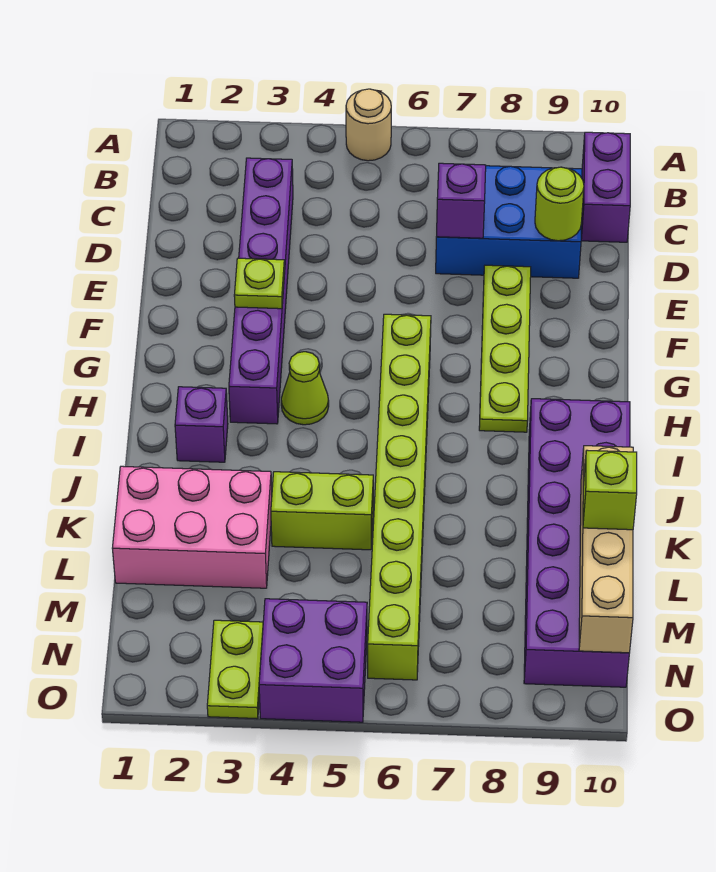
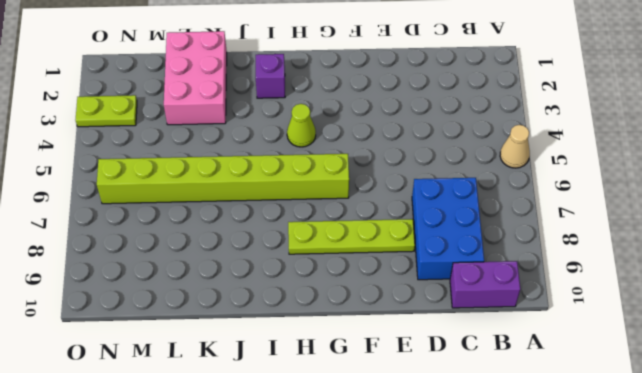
tan cone A5 level 1 -> tan round brick A5 level 1
none -> purple brick C3:H3 level 1
none -> purple brick I9:N10 level 1
none -> lime brick K4:K5 level 1

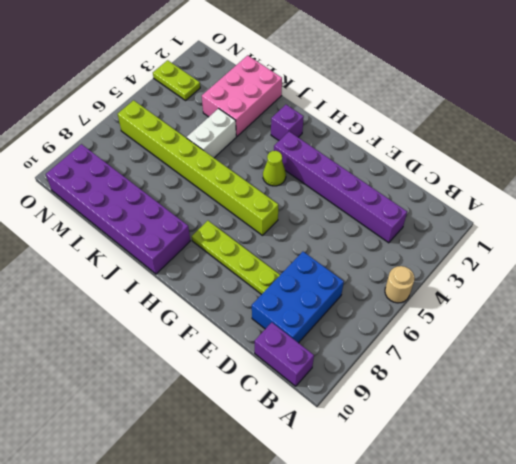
white brick K4:K5 level 1 -> lime brick K4:K5 level 1
none -> purple brick N4:O5 level 1
none -> purple brick D7 level 2
none -> lime round brick D9 level 2

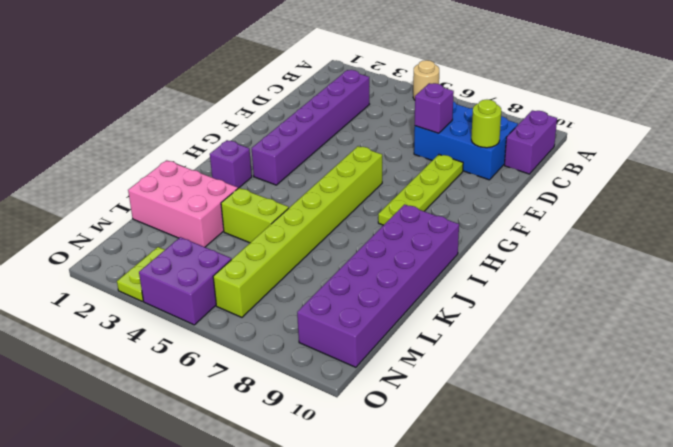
none -> lime cone H4 level 1
none -> lime plate F3 level 2
none -> tan brick K10:N10 level 2

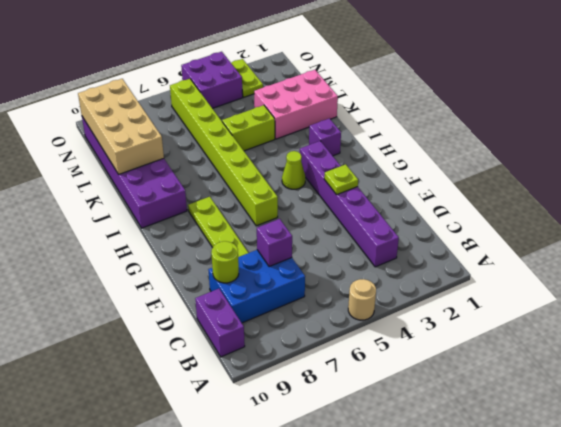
tan brick K9:N10 level 2 -> tan brick K10:N10 level 2
none -> lime brick L10 level 3

